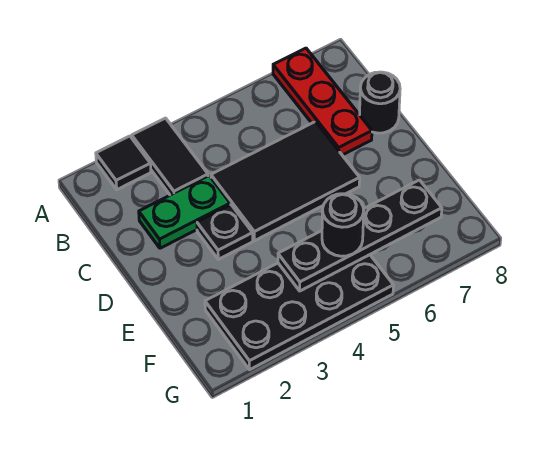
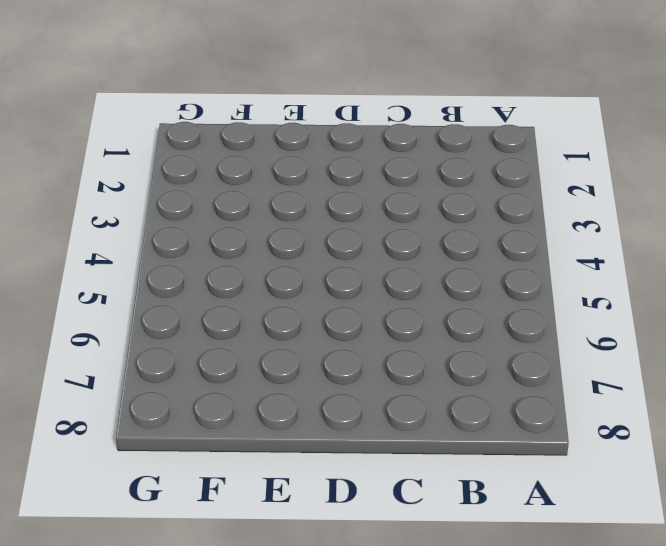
none -> black tile A2 level 1
none -> black tile A3:B3 level 1

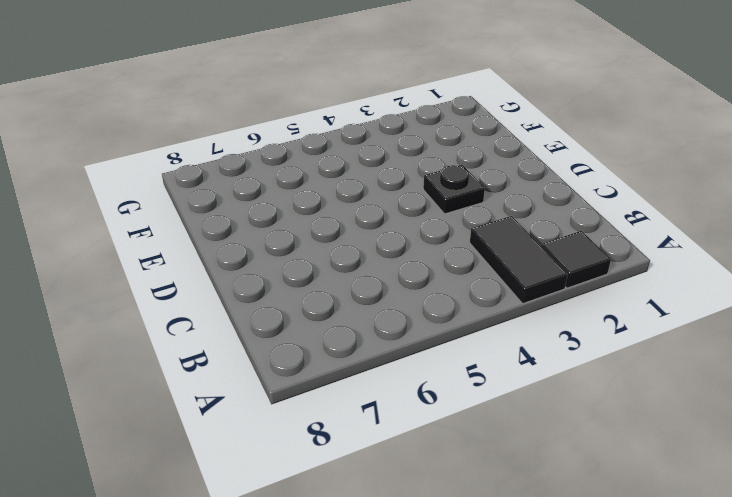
none -> red plate A7:C7 level 1
none -> green plate C2:C3 level 1

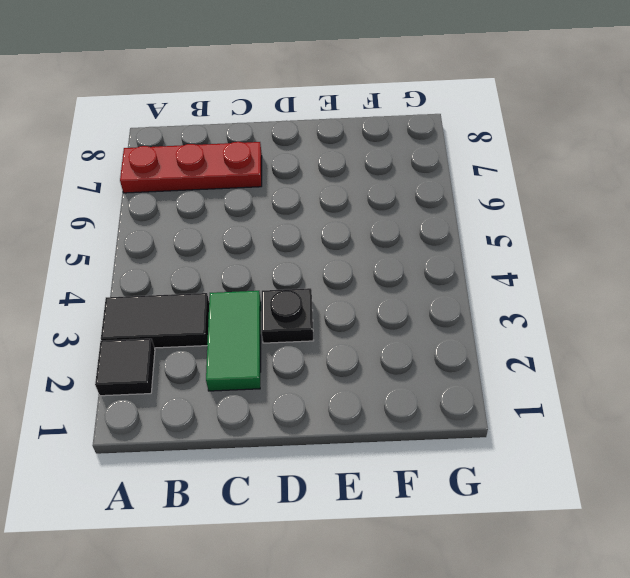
green tile C2:C3 level 1 -> green plate C2:C3 level 1
none -> black tile C4:D6 level 1
none -> black round brick C8 level 1

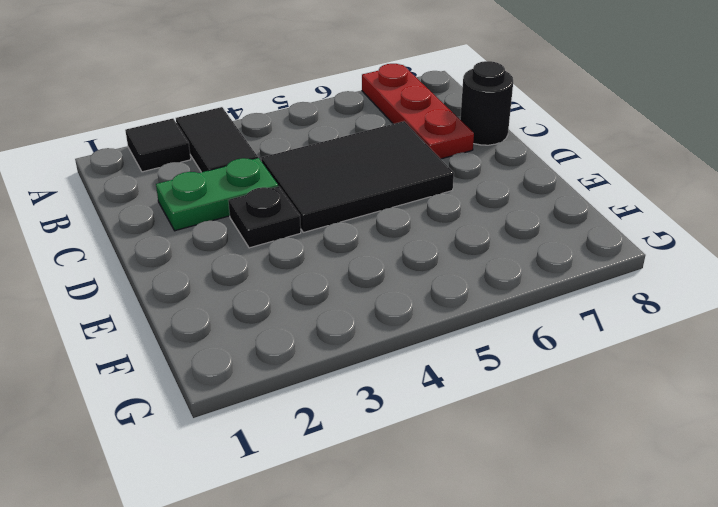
none -> black plate F2:G5 level 1
none -> black plate F4:F7 level 2

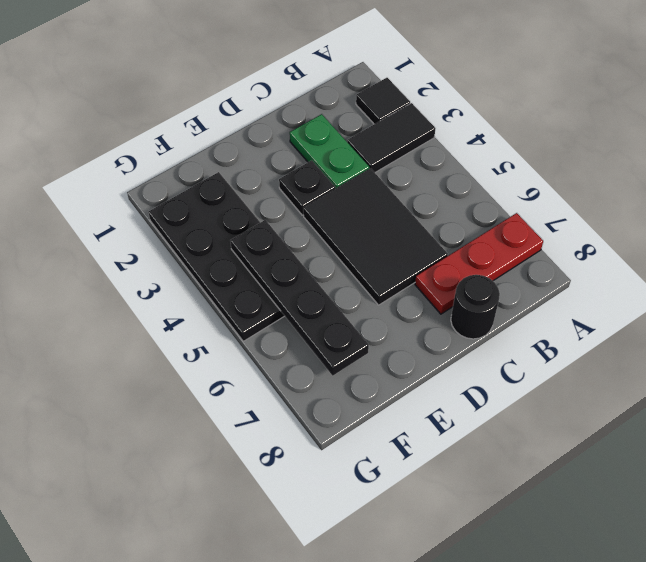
none -> black round brick F5 level 3

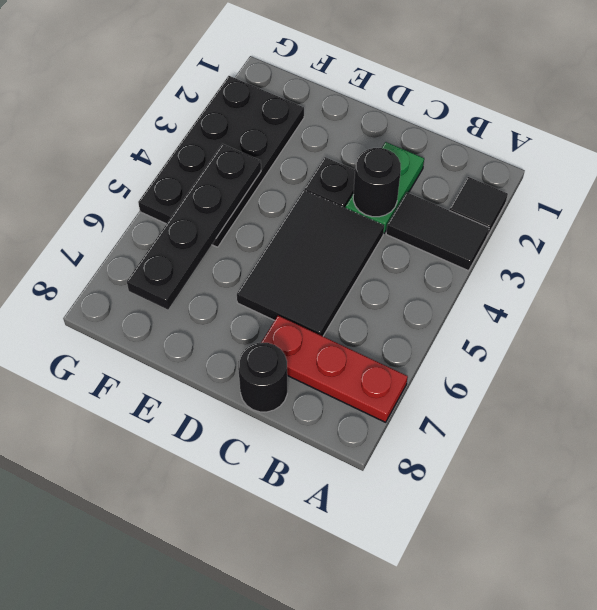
black round brick C3 level 2 -> black round brick F5 level 3

